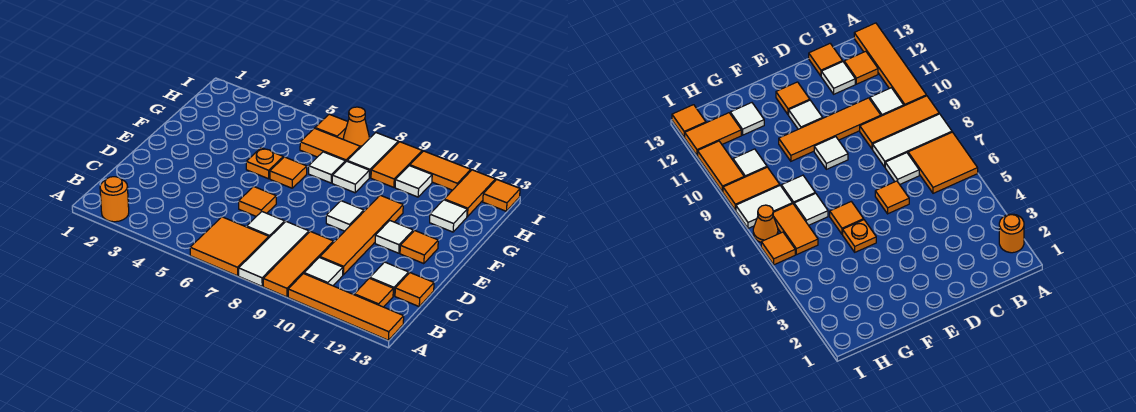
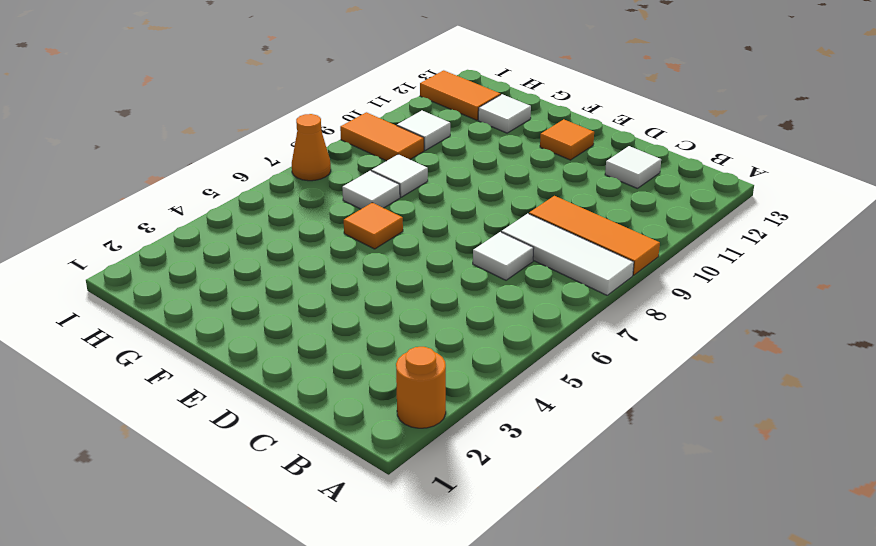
none -> orange tile A6:B7 level 1
none -> orange tile A10:A13 level 1
none -> white tile B10 level 1

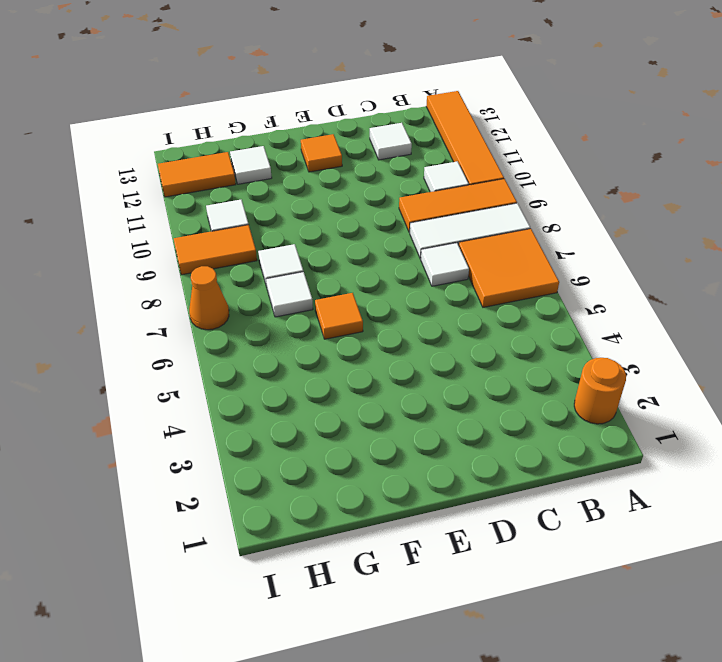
none -> orange tile B12 level 1
none -> orange tile C10:F10 level 1
none -> orange tile C13 level 1

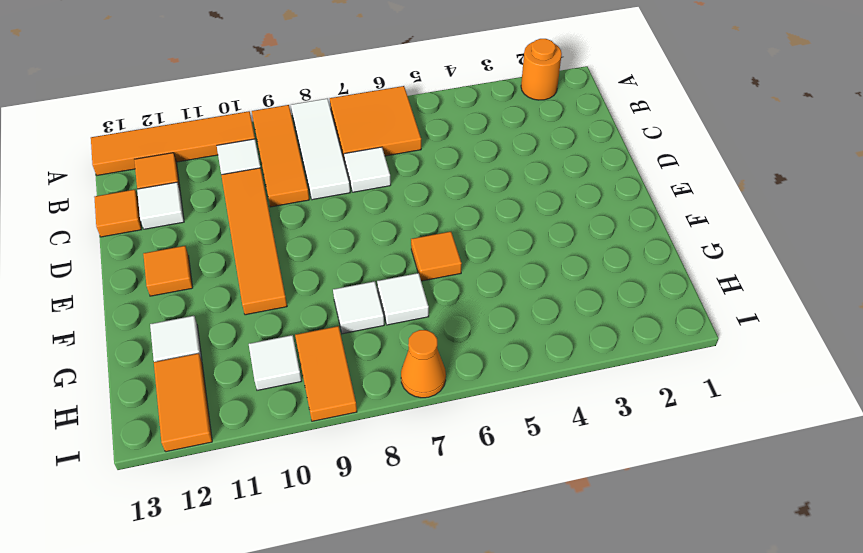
none -> orange tile D6 level 1
none -> white tile E9 level 1
none -> white tile E11 level 1

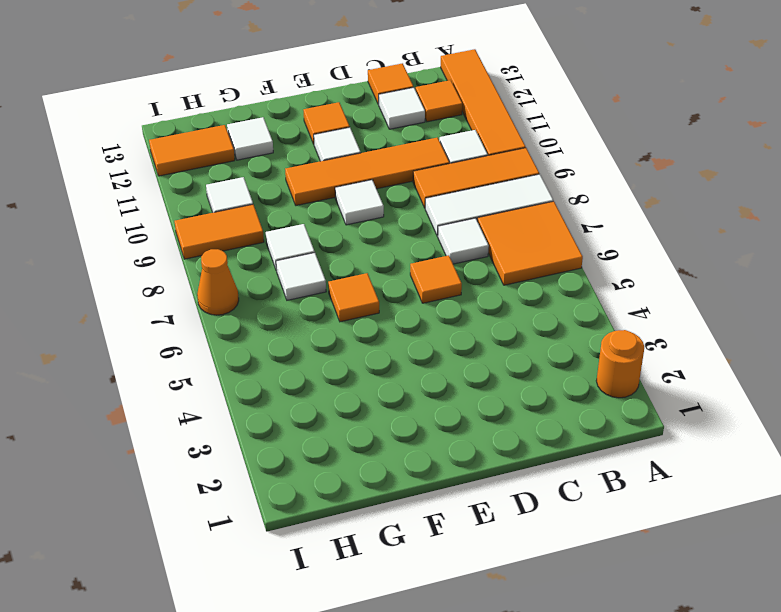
none -> orange plate F5 level 1
none -> orange tile H6:H7 level 1
none -> white tile H8:I8 level 1

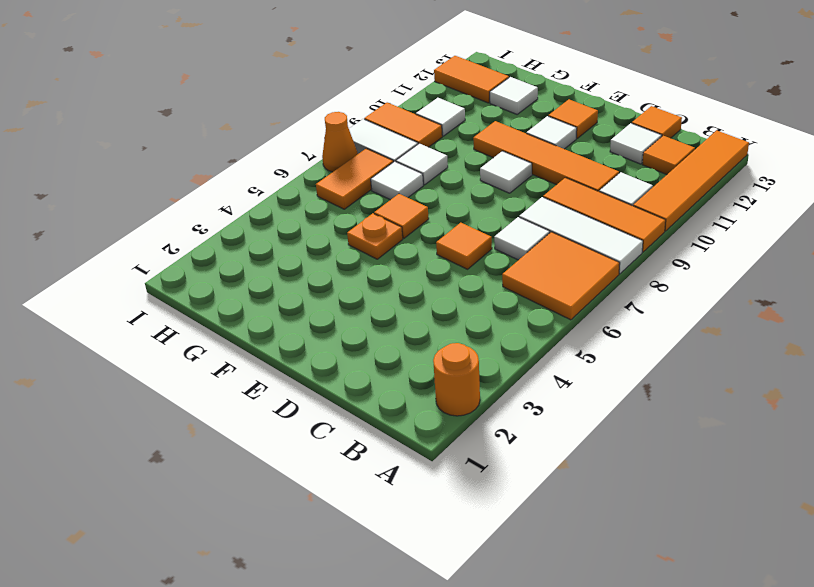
none -> orange tile I6 level 1
none -> orange tile I10:I11 level 1
none -> orange tile I13 level 1

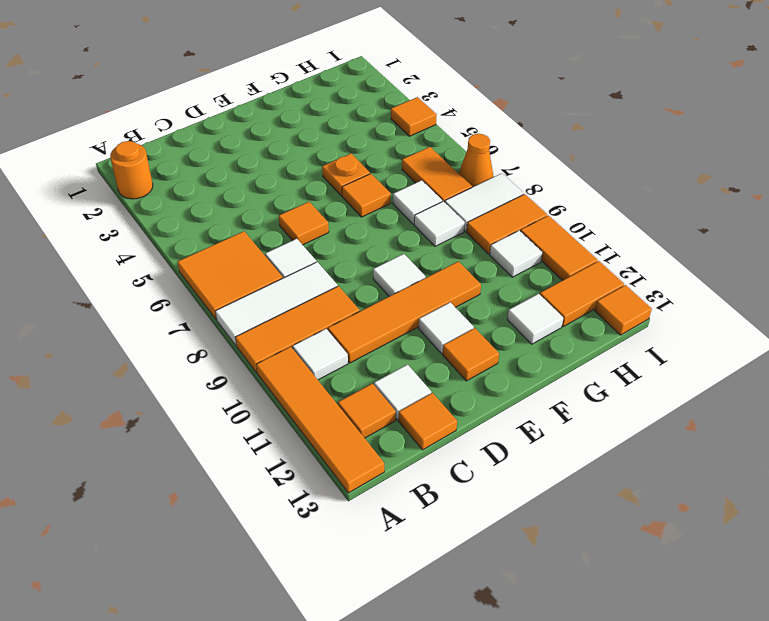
orange tile I4 level 1 -> orange tile I6 level 1

